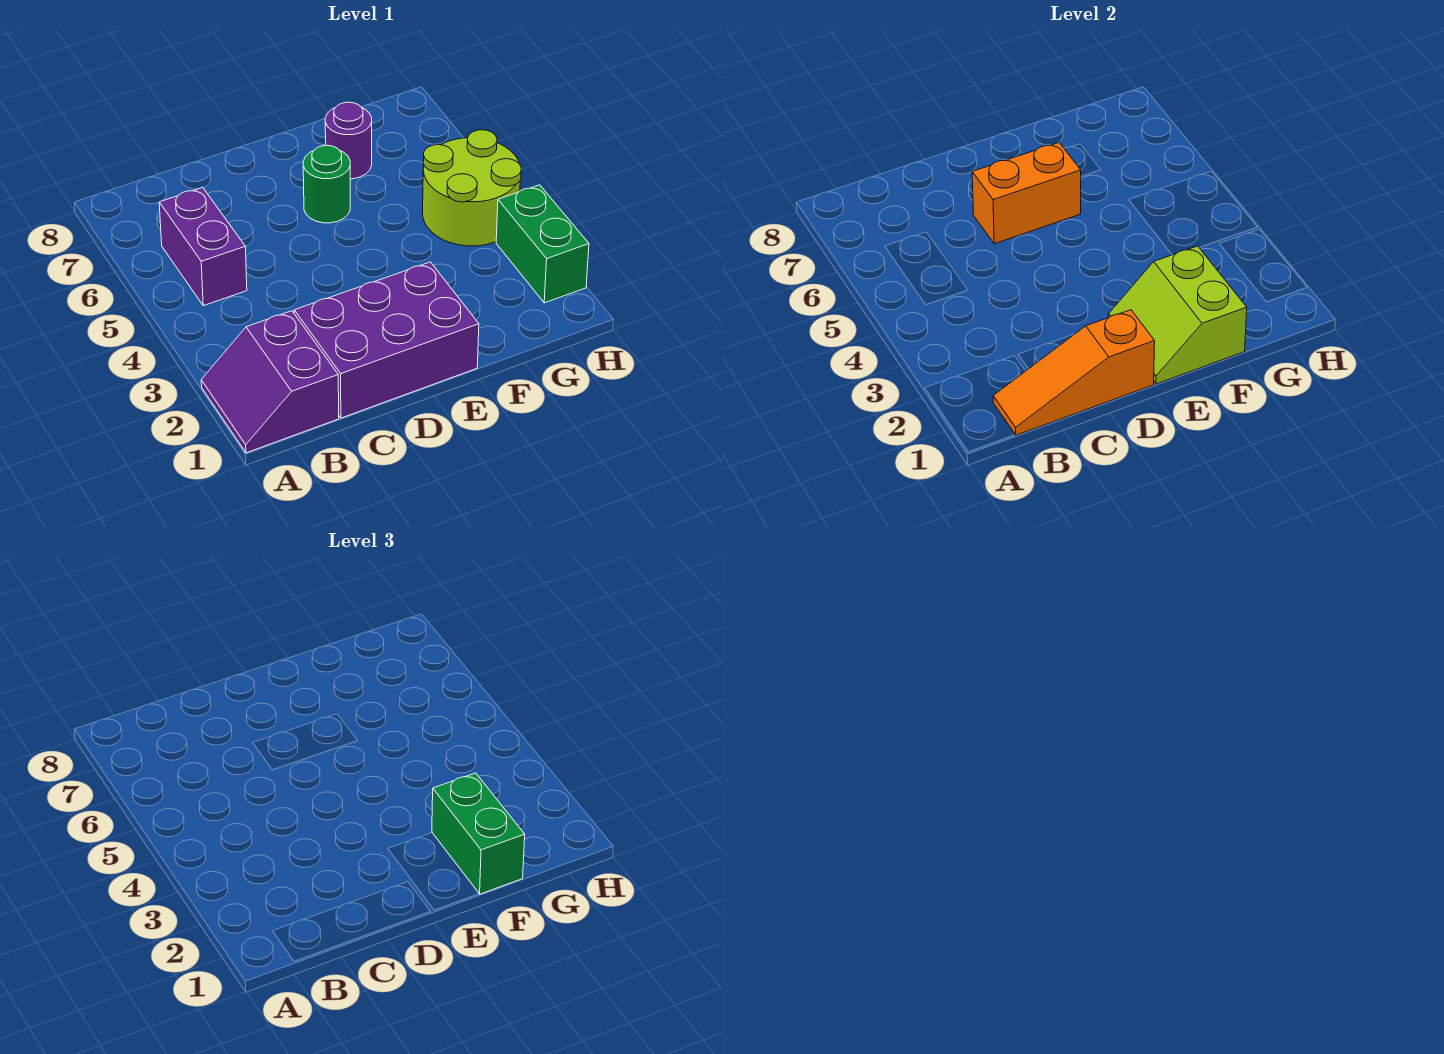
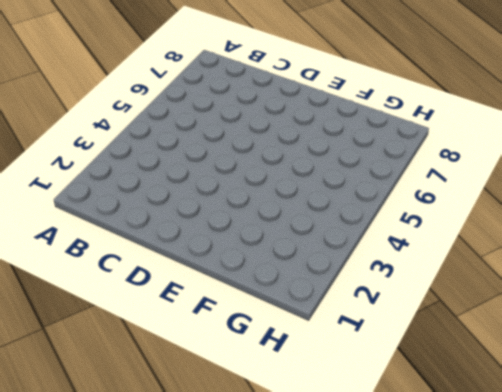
none -> purple slope A1:B2 level 1 top B
none -> purple brick B5:B6 level 1

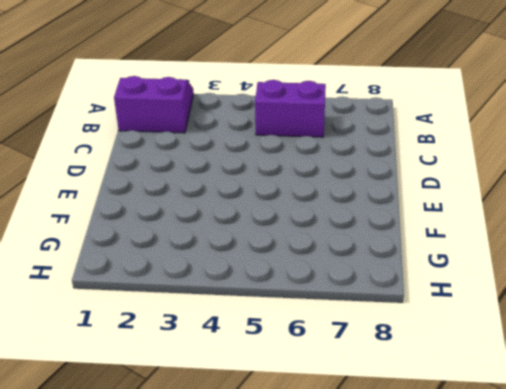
none -> purple brick C1:E2 level 1
none -> green round brick E6 level 1

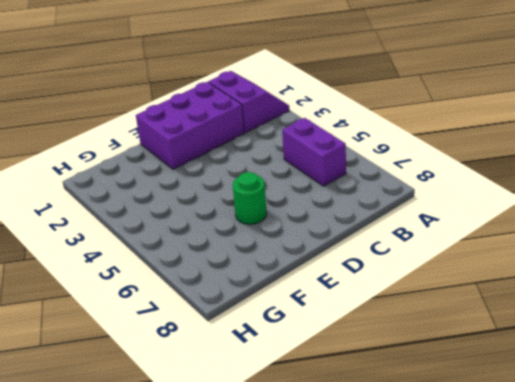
none -> purple round brick F7 level 1
none -> lime round brick G4:H5 level 1

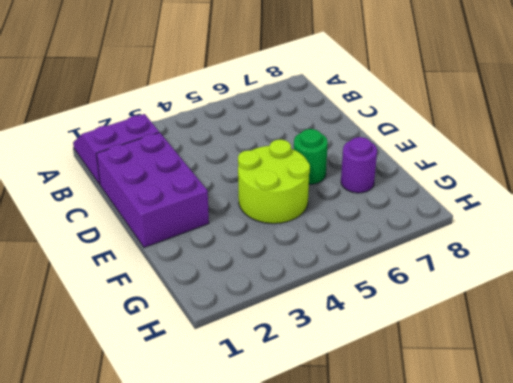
lime round brick E4:F5 level 1 -> lime round brick G4:H5 level 1
none -> purple brick B5:B6 level 1
none -> green brick H2:H3 level 1

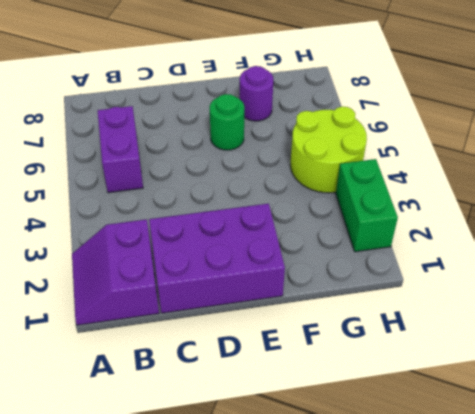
none -> orange slope B1:D1 level 2 top D
none -> orange brick D6:E6 level 2

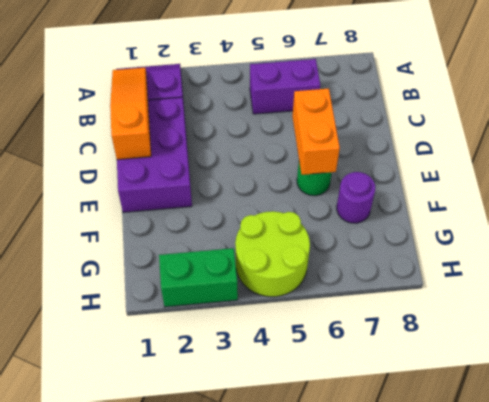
none -> lime slope E1:F2 level 2 top F
none -> green brick F1:F2 level 3

